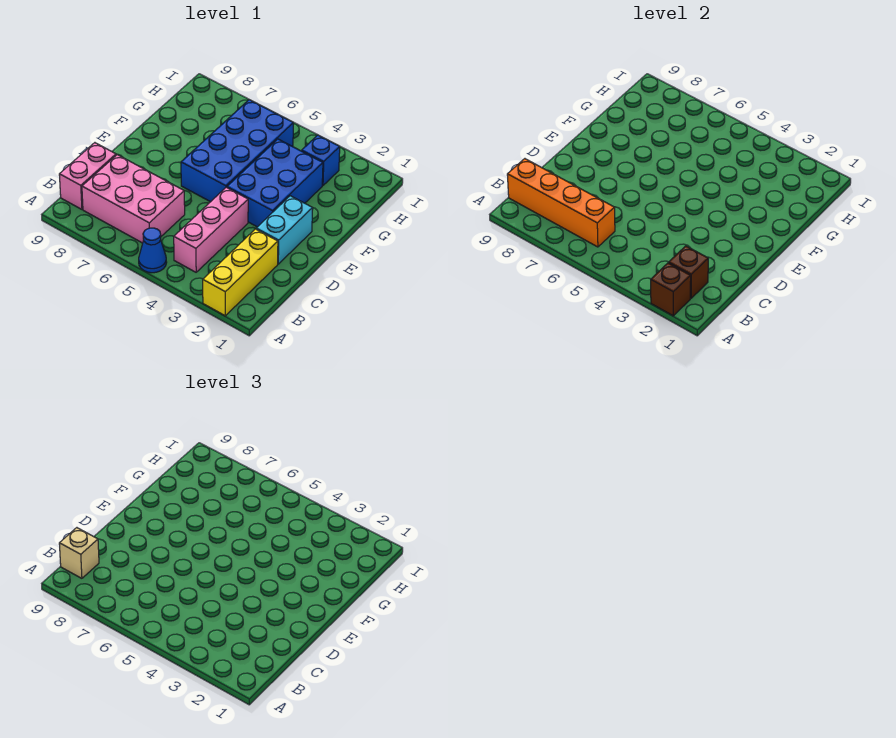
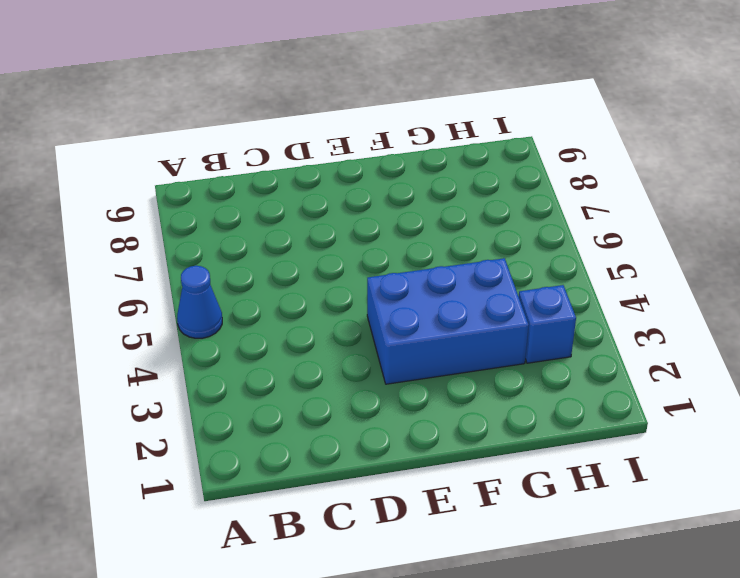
none -> yellow brick A2:C2 level 1
none -> pink brick B4:D4 level 1
none -> pink brick B6:C8 level 1

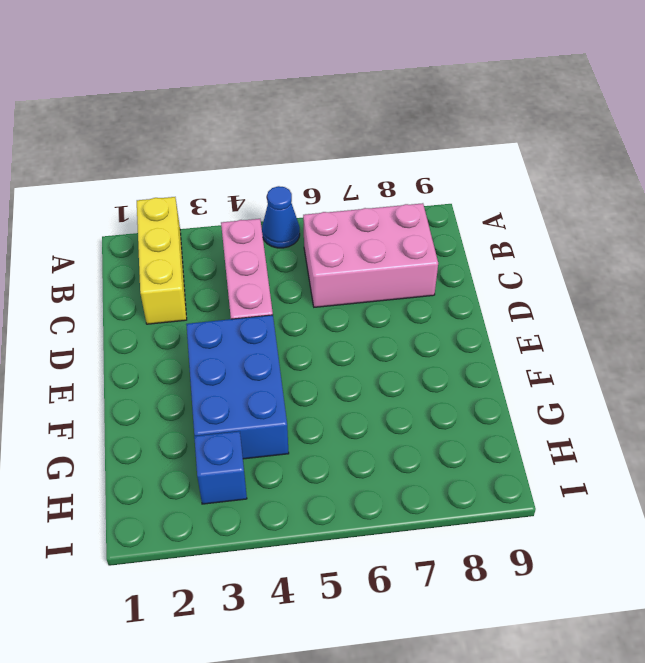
none -> pink brick B9:C9 level 1
none -> cyan brick D2:E2 level 1
none -> blue brick E5:H6 level 1

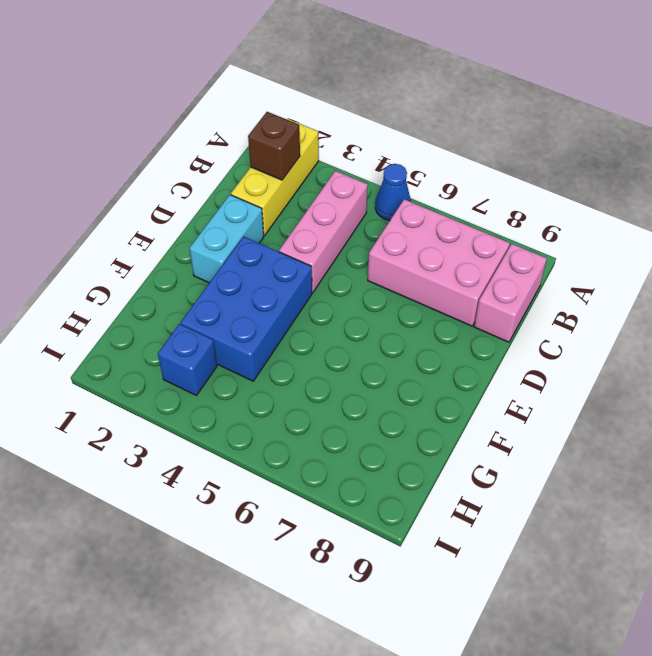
none -> blue brick E5:H6 level 1
none -> brown brick A2 level 2
none -> orange brick B6:B9 level 2

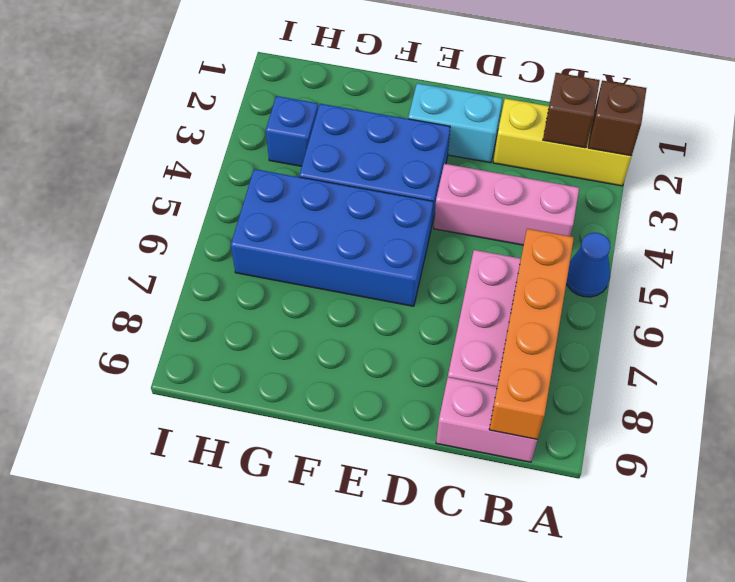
none -> tan brick B9 level 3

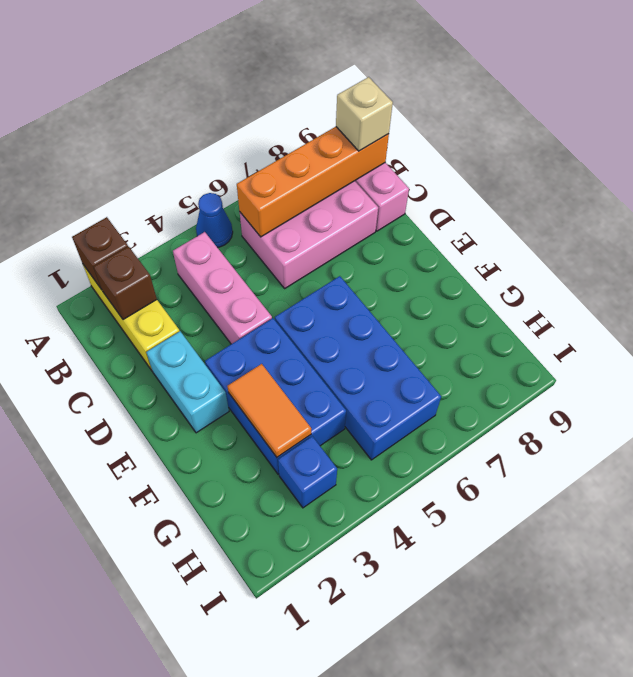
orange tile F3:G3 level 2 -> none

